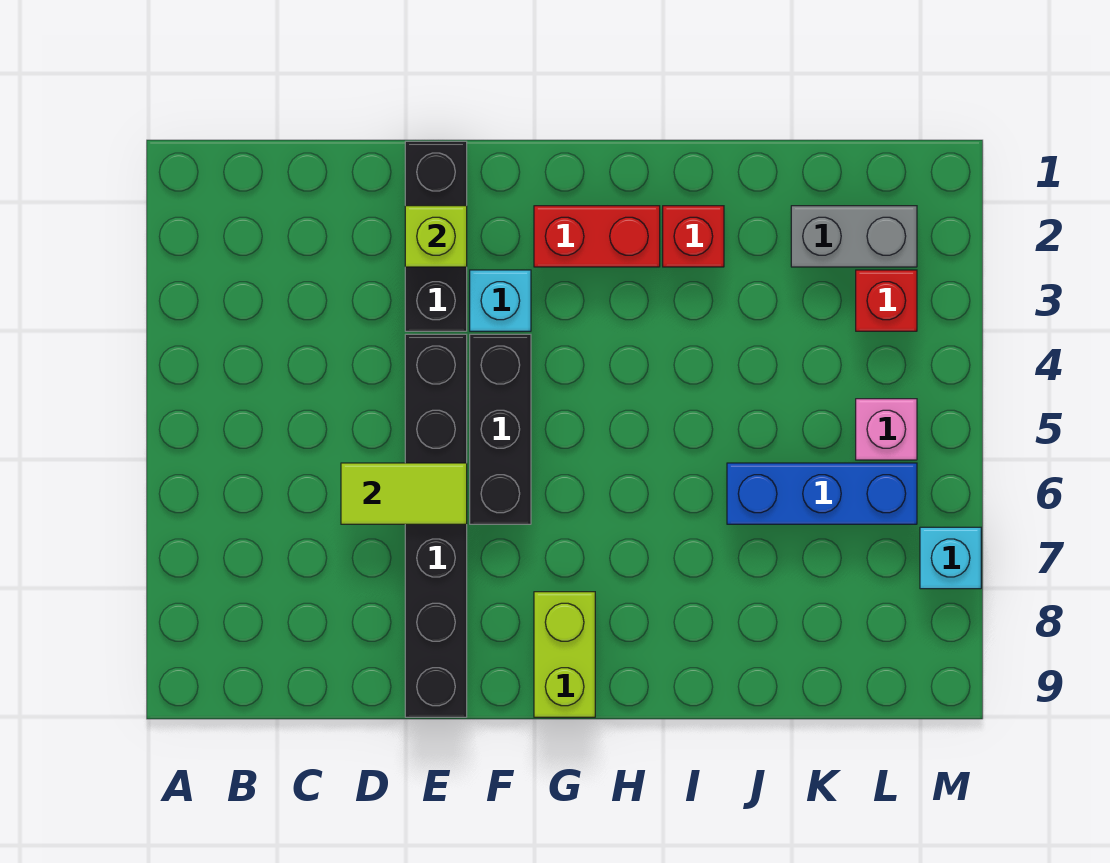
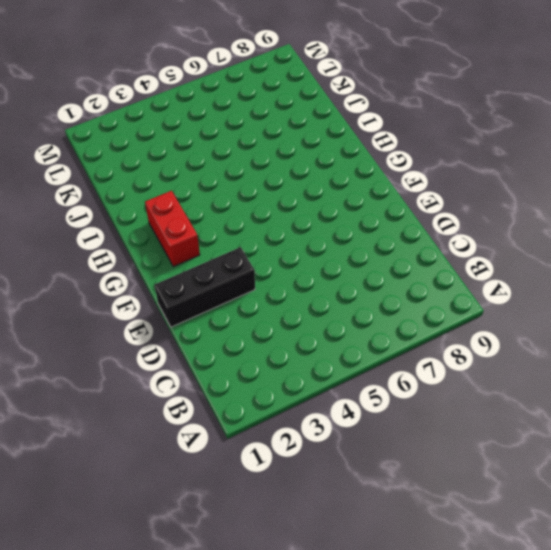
none -> black brick E4:E9 level 1
none -> cyan brick F3 level 1
none -> black brick F4:F6 level 1

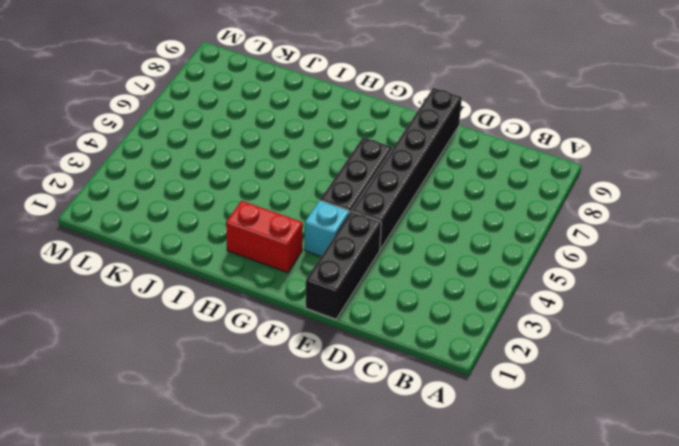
none -> lime brick G8:G9 level 1
none -> red brick I2 level 1
none -> blue brick J6:L6 level 1

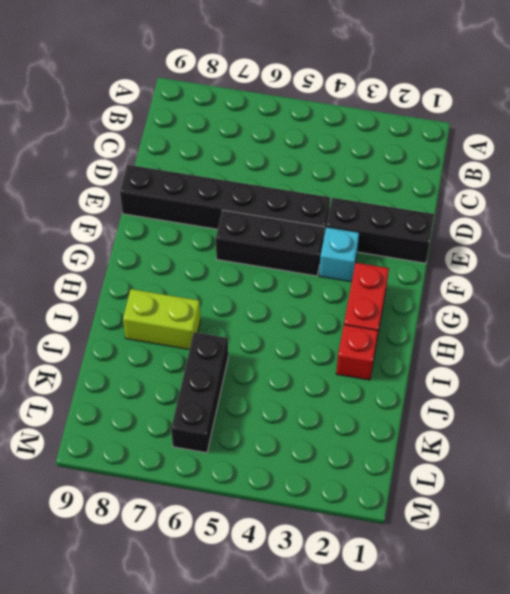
lime brick I7:I8 level 1 -> lime brick G8:G9 level 1
black brick J6:L6 level 1 -> blue brick J6:L6 level 1
none -> grey brick K2:L2 level 1
none -> red brick L3 level 1
none -> pink brick L5 level 1

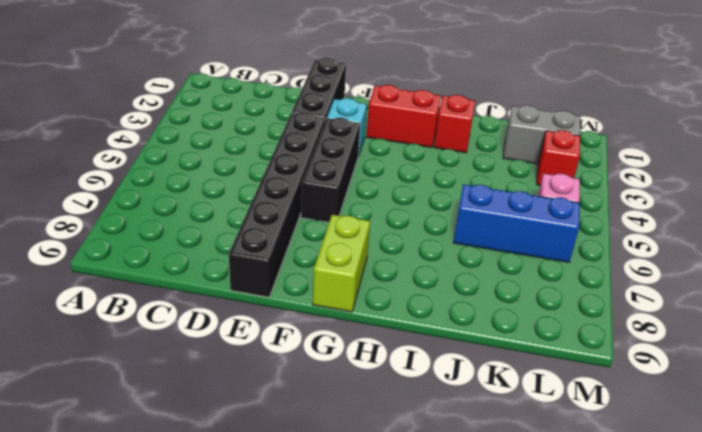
none -> cyan brick M7 level 1
none -> lime tile D6:E6 level 2
none -> lime brick E2 level 2

